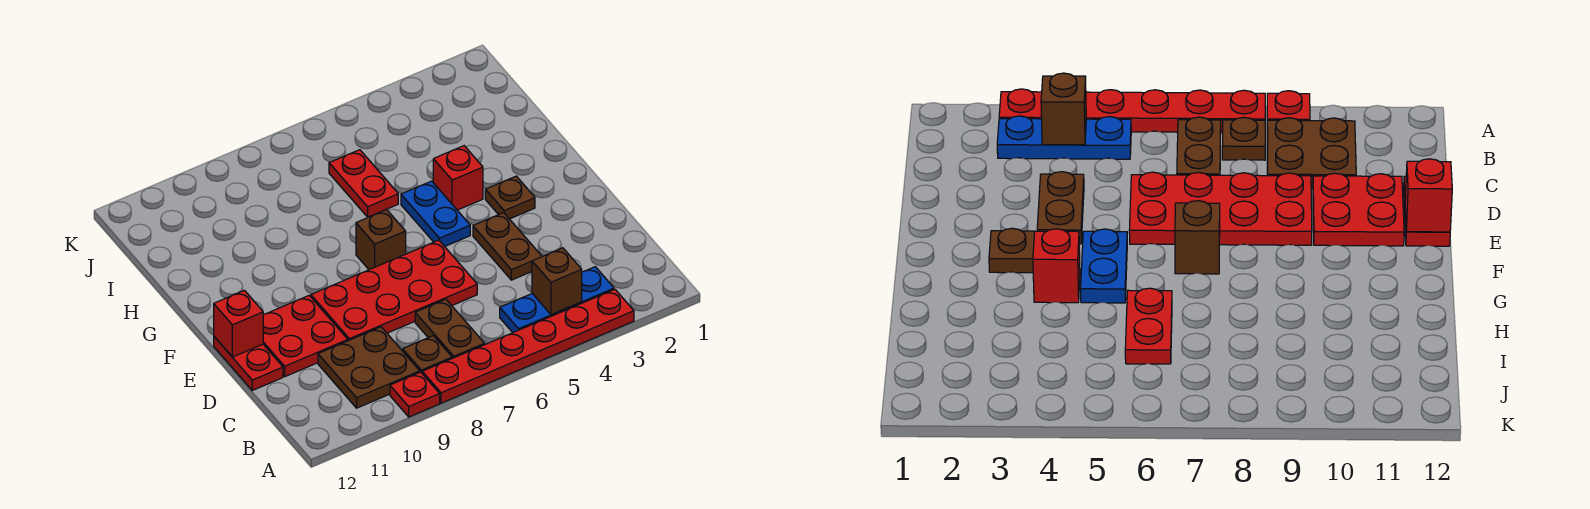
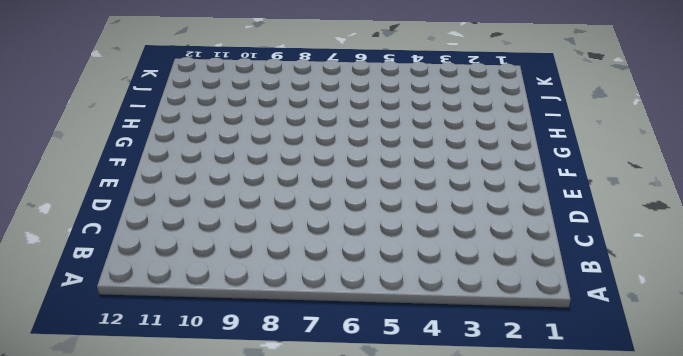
none -> red plate A3:A8 level 1
none -> red plate A9 level 1
none -> blue plate B3:B5 level 1

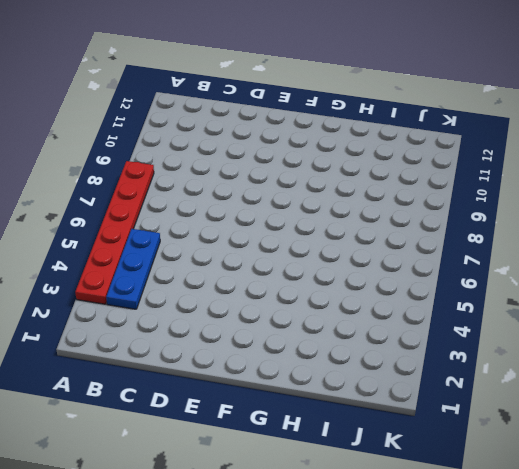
none -> red plate A9 level 1
none -> brown plate B7:C7 level 1
none -> brown plate B8 level 1

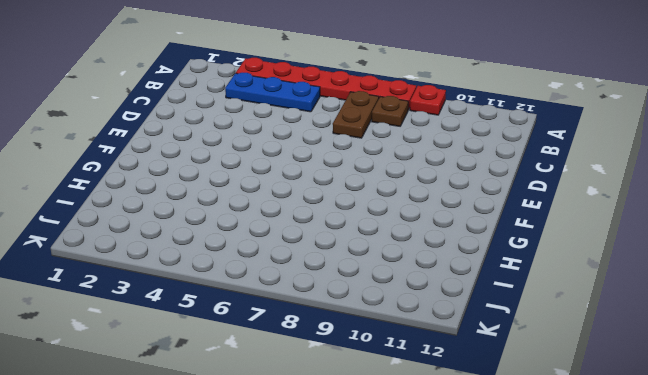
none -> brown plate B9:C10 level 1
none -> brown plate D4:E4 level 1
none -> red plate D6:E9 level 1

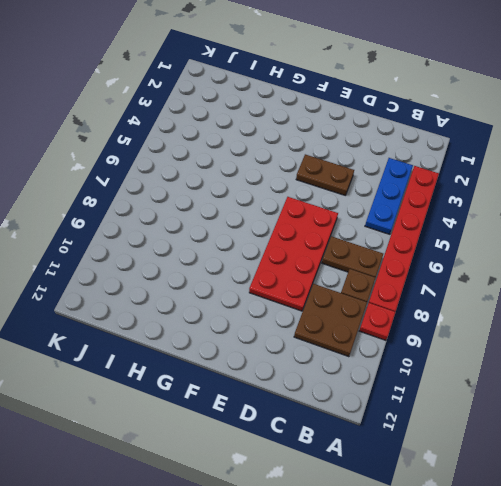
none -> red plate D10:E11 level 1
none -> red plate D12:E12 level 1
none -> brown plate F3 level 1

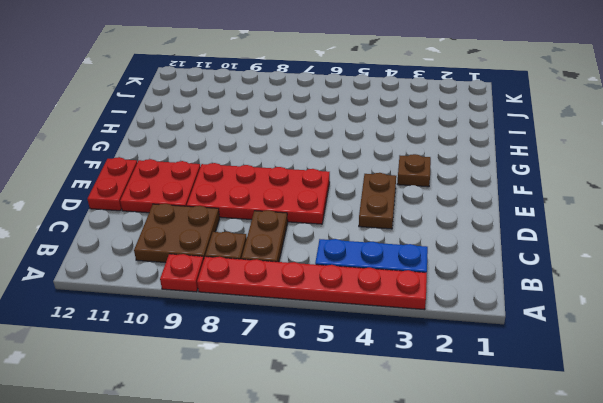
none -> blue plate F5:G5 level 1
none -> brown brick F7 level 1
none -> red brick G4 level 1

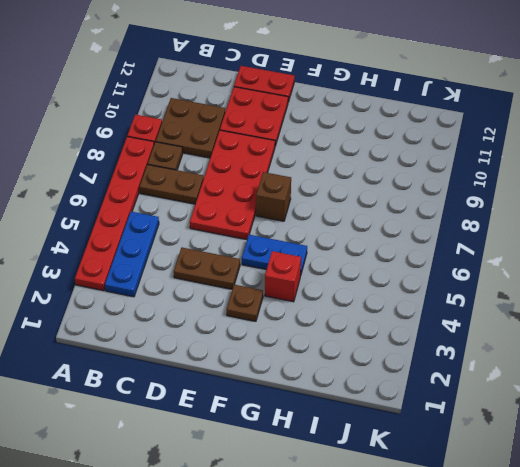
none -> red plate H6:I6 level 1
none -> brown brick B4 level 2
none -> red brick E12 level 2

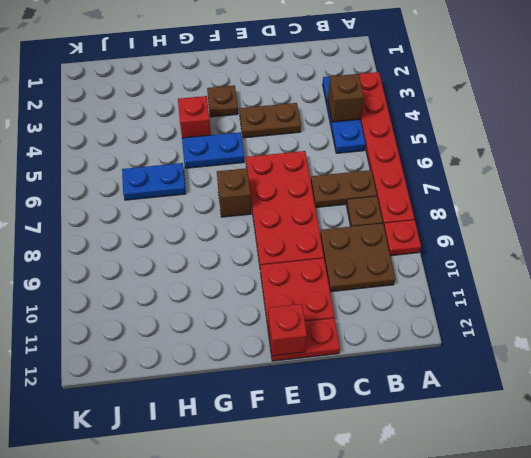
blue plate H6:I6 level 1 -> red plate H6:I6 level 1

